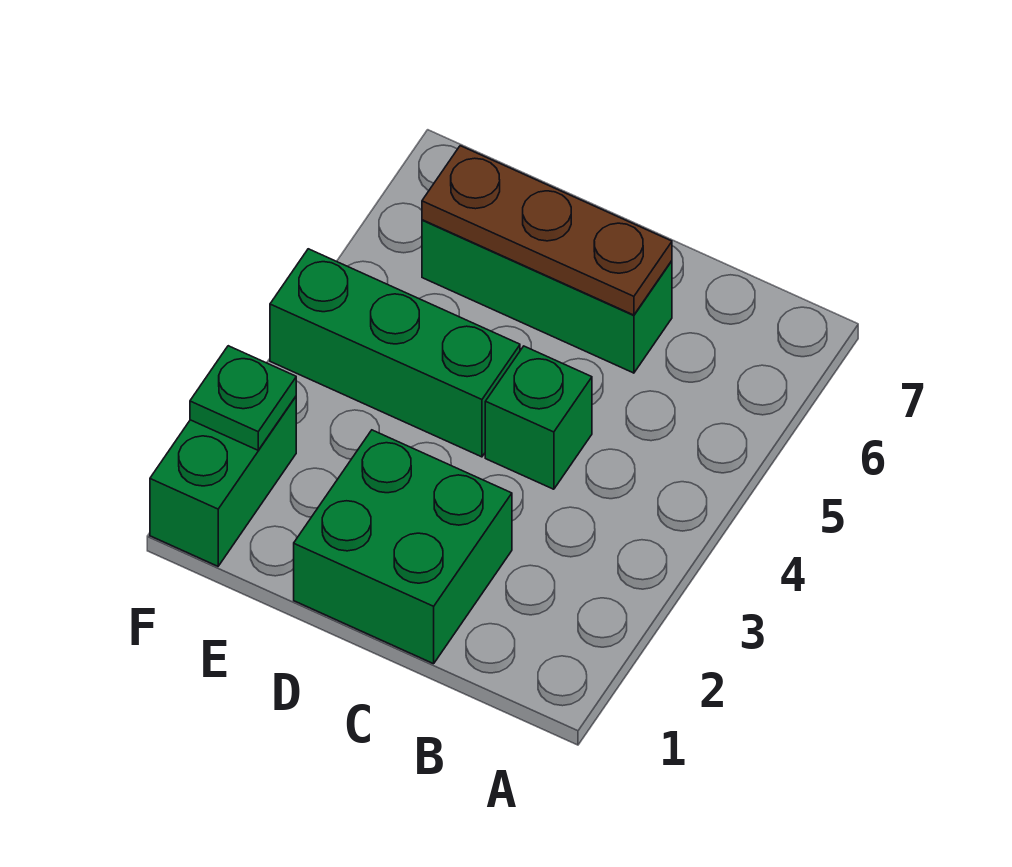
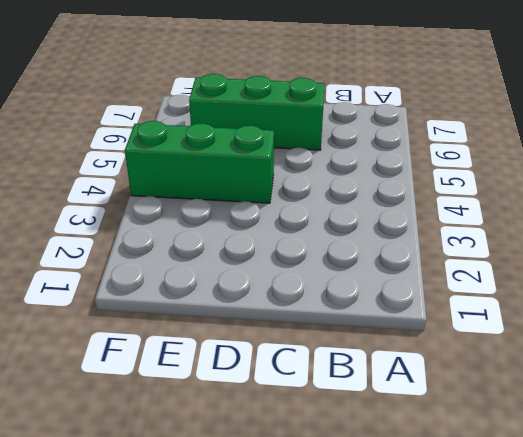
none -> green brick C1:D2 level 1
none -> green brick C4 level 1

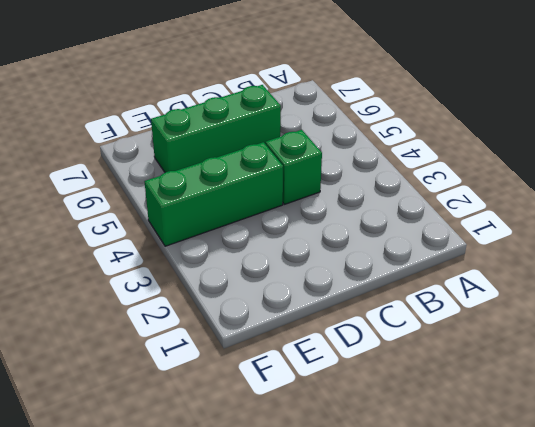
none -> green brick C1:D2 level 1
none -> green brick F1:F2 level 1

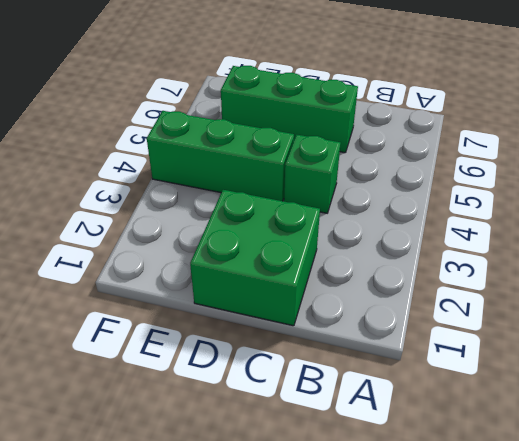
none -> green brick F1:F2 level 1
none -> brown plate C6:E6 level 2

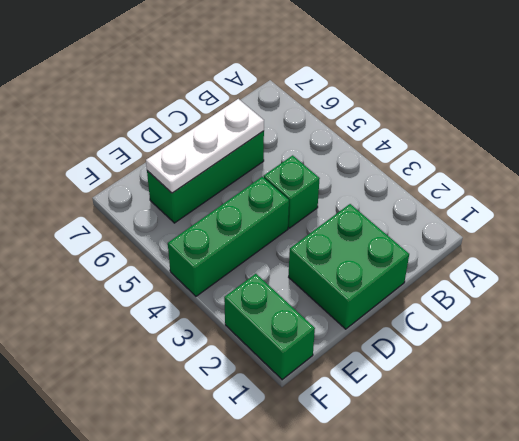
white plate C6:E6 level 2 -> brown plate C6:E6 level 2
none -> green plate F2 level 2

